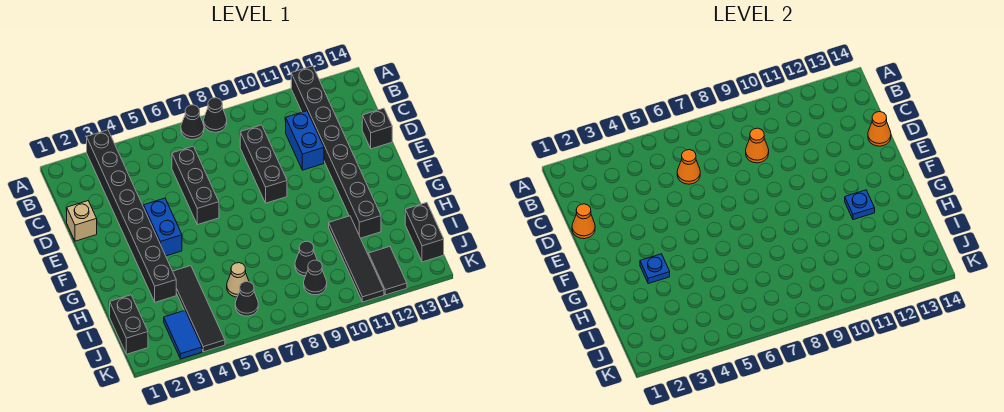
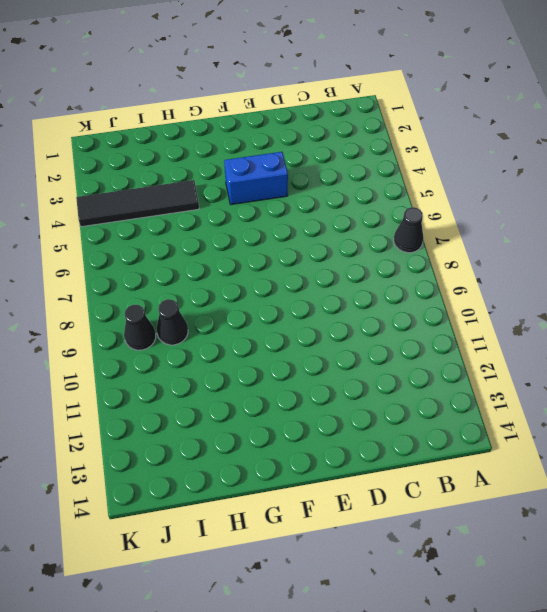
none -> black brick A3:H3 level 1
none -> black cone A8 level 1
none -> black brick A12:H12 level 1

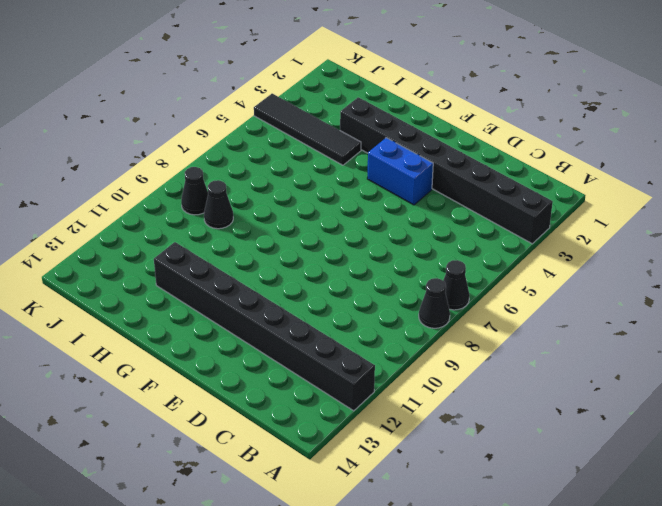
none -> black brick C6:E6 level 1
none -> black brick C9:E9 level 1
none -> blue brick C11:D11 level 1

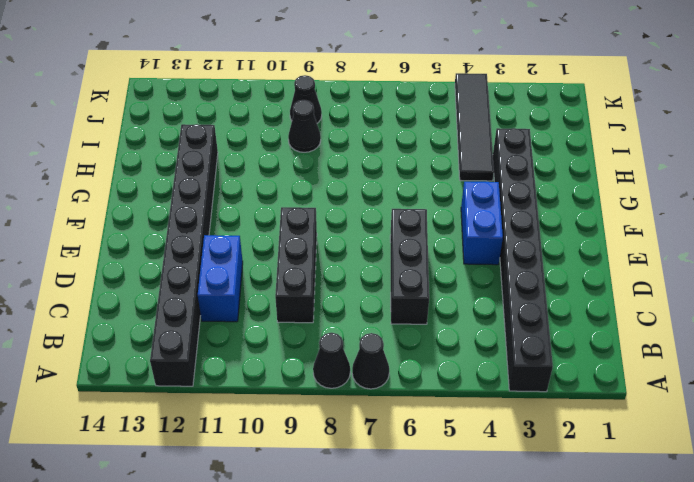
none -> tan brick D1 level 1
none -> black brick D14 level 1
none -> black tile H11:K11 level 1

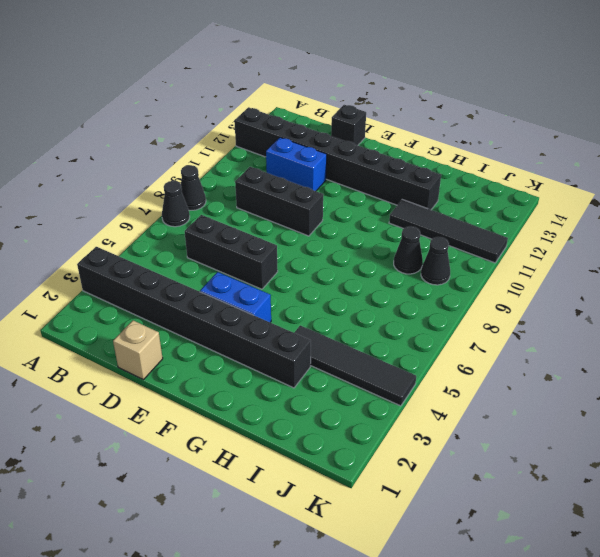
none -> black brick I1:J1 level 1
none -> tan cone I6 level 1
none -> black brick I14:J14 level 1

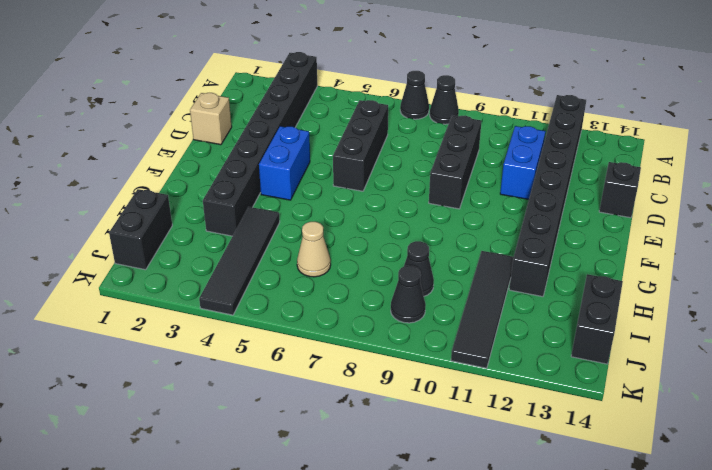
none -> blue tile J3:K3 level 1
none -> black cone J6 level 1
none -> black tile J12:K12 level 1

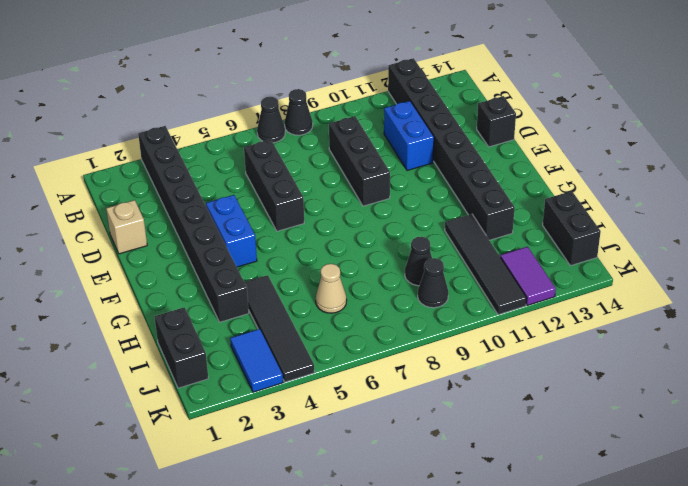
purple tile J12:K12 level 1 -> black tile J12:K12 level 1
none -> black cone J6 level 1
none -> orange cone C6 level 2
none -> orange cone C9 level 2

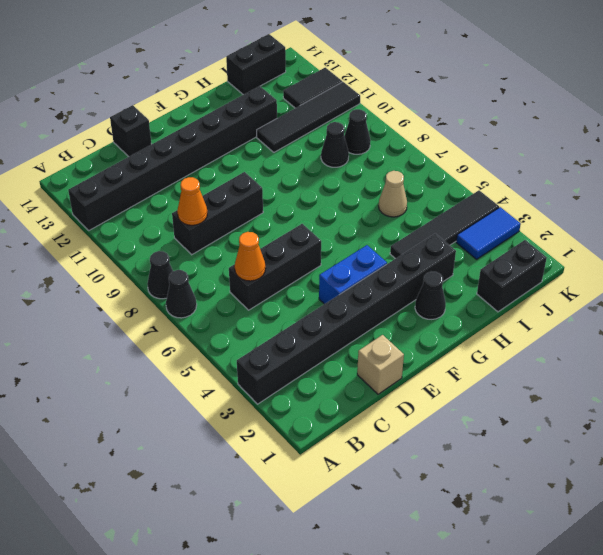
black cone G2 level 1 -> black cone J6 level 1
none -> blue brick C11:D11 level 1
none -> orange cone D1 level 2
none -> orange cone D14 level 2

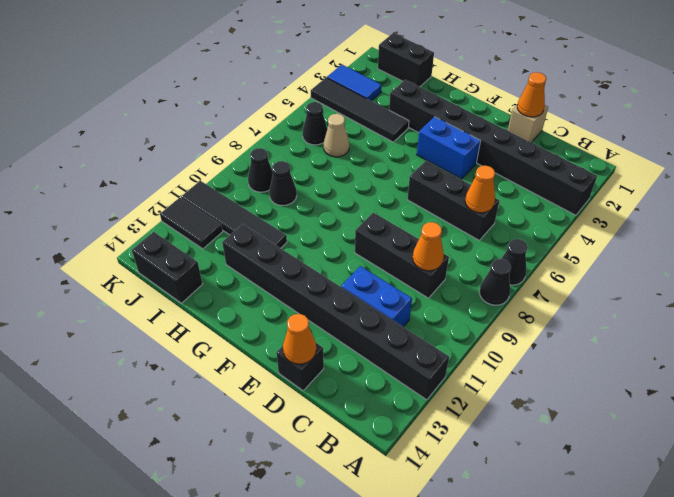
none -> blue plate G3 level 2
none -> blue plate G12 level 2

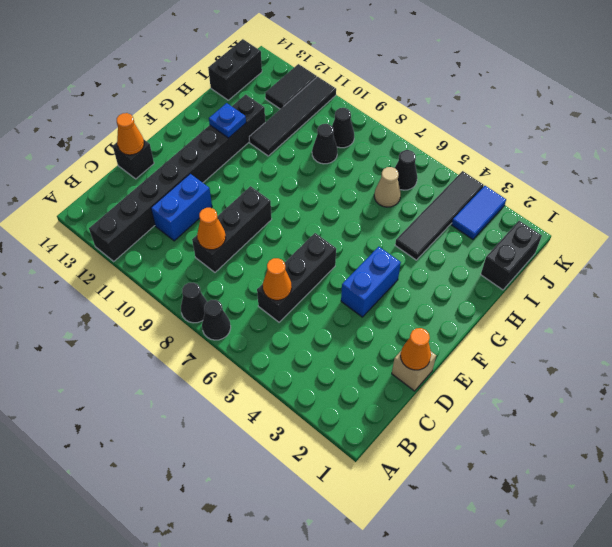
none -> black brick A3:H3 level 1
none -> blue plate G3 level 2

